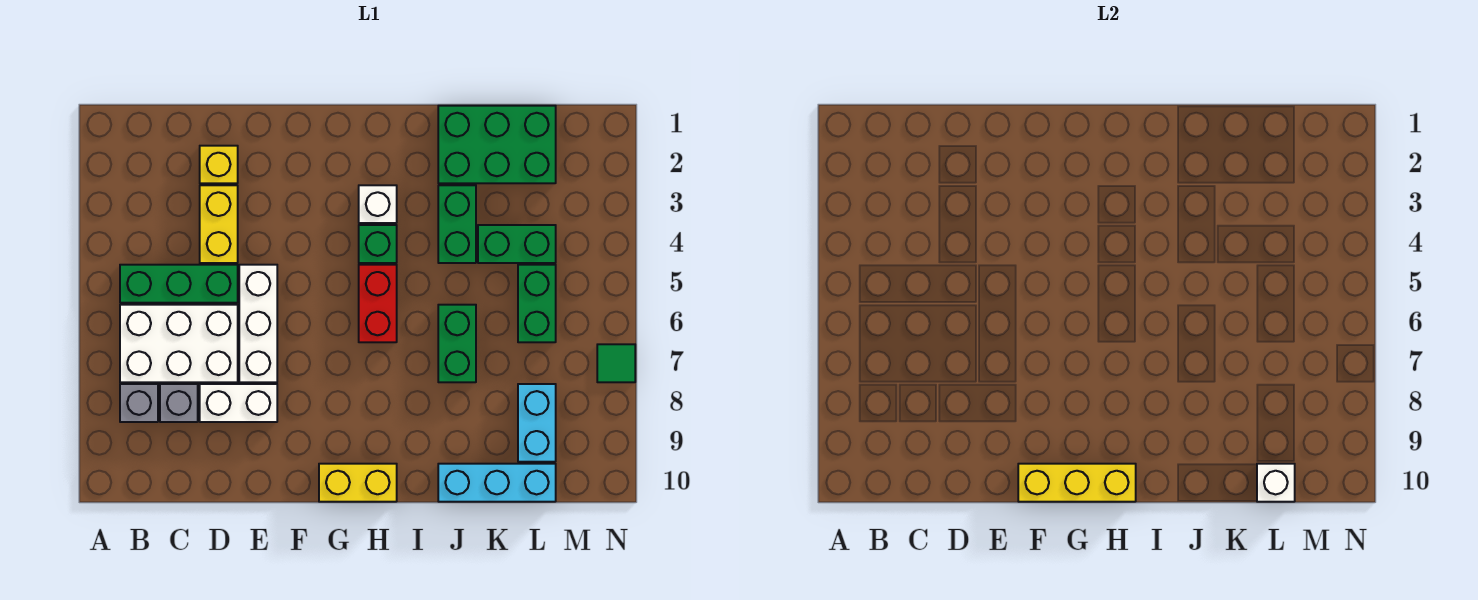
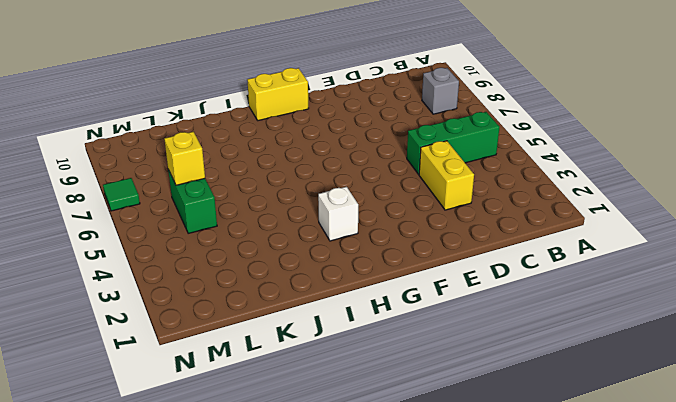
yellow brick L6 level 2 -> yellow brick D2 level 1
none -> white brick B6:D7 level 1
none -> grey brick C8 level 1
none -> white brick D8:E8 level 1

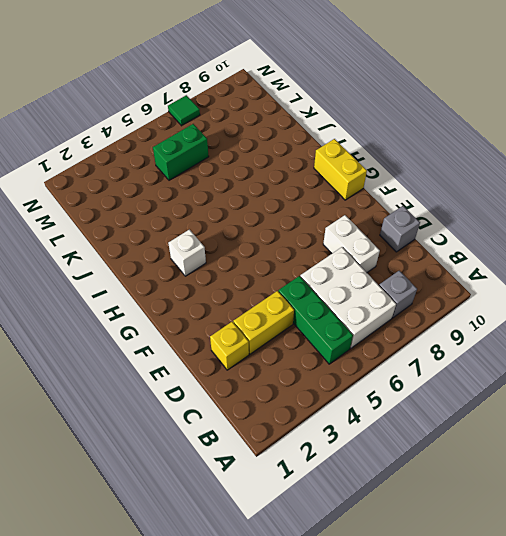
grey brick D10 level 1 -> grey brick C8 level 1
none -> white brick E5:E7 level 1
none -> green brick H4 level 1
none -> red brick H5:H6 level 1

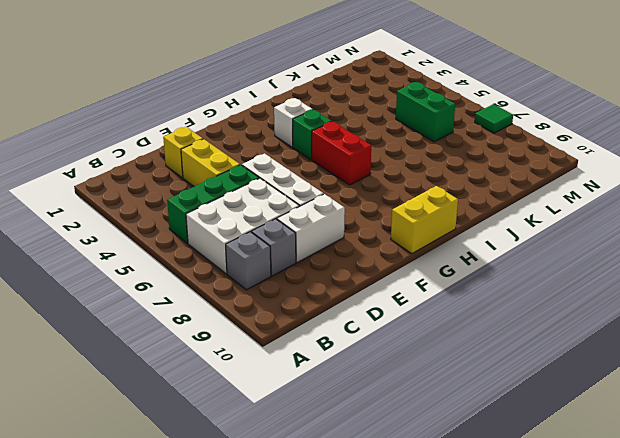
none -> green brick J1:L2 level 1
none -> green brick J3:J4 level 1
none -> green brick J6:J7 level 1

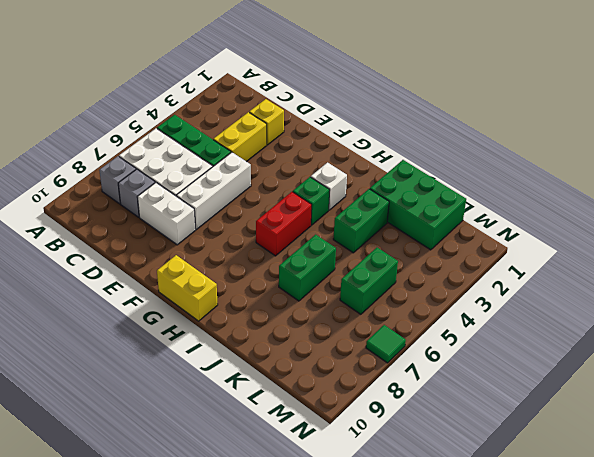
none -> cyan brick J10:L10 level 1
none -> green brick K4:L4 level 1
none -> cyan brick L8:L9 level 1

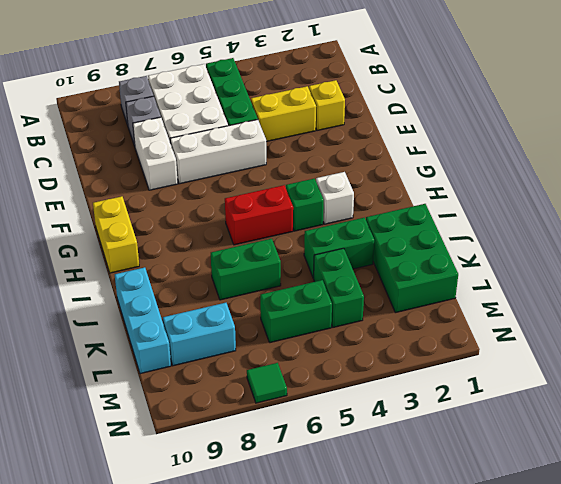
none -> yellow brick F10:H10 level 2
none -> white brick L10 level 2

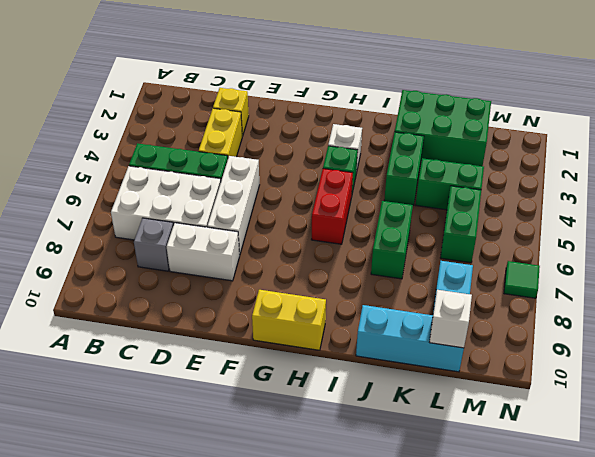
none -> grey brick B8 level 1
none -> yellow brick F10:H10 level 2

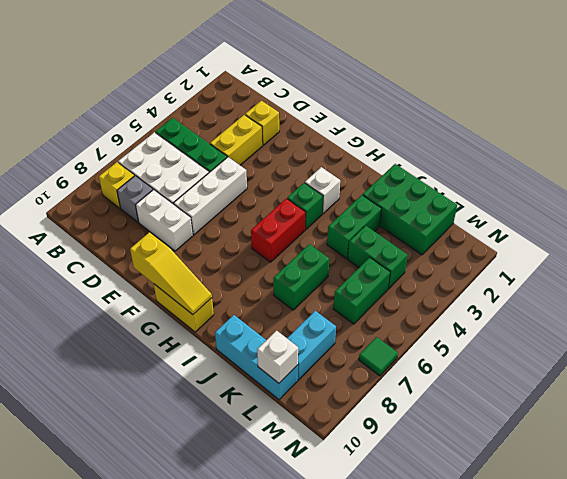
yellow brick B8 level 1 -> grey brick B8 level 1
yellow slope F10:H10 level 2 top F -> yellow brick F10:H10 level 2

